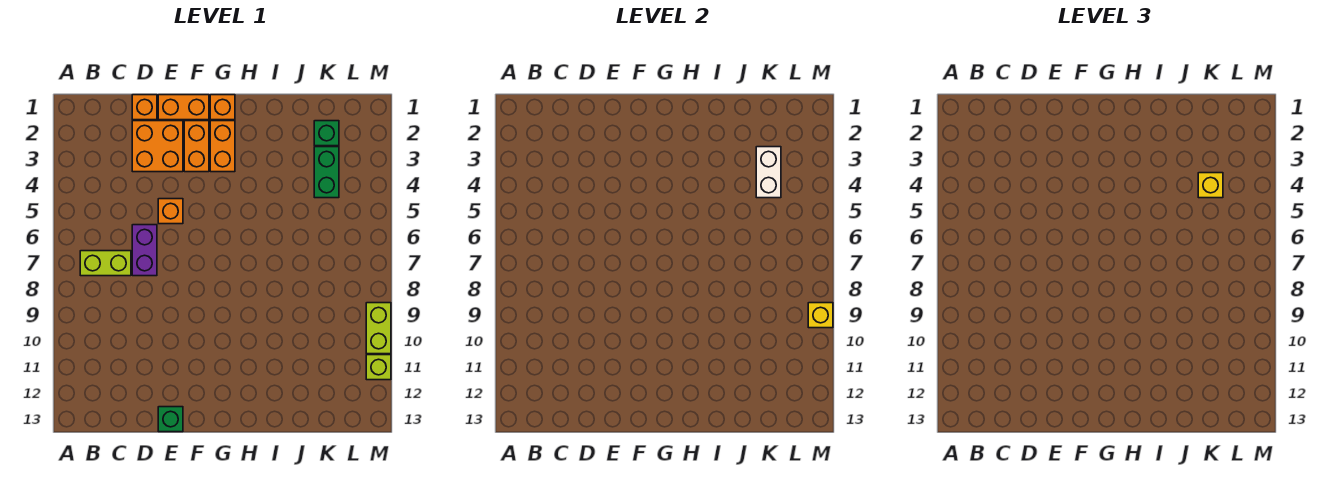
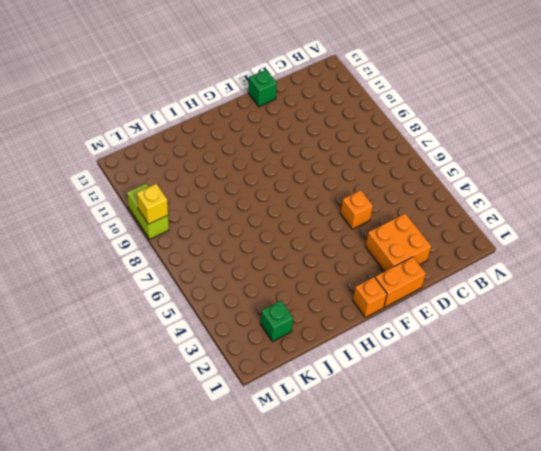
none -> lime brick B7:C7 level 1
none -> orange brick D1 level 1
none -> purple brick D6:D7 level 1

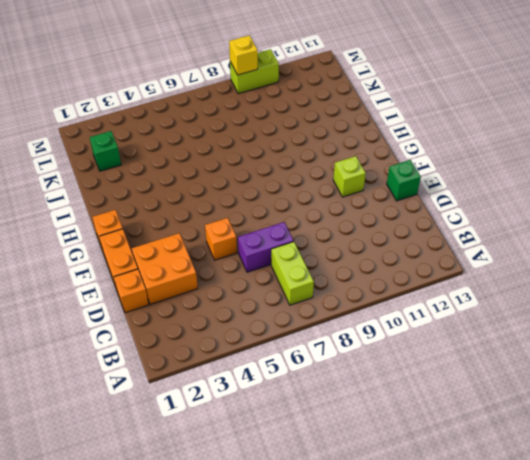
lime brick F11 level 1 -> lime brick M11 level 1
none -> orange brick F2:F3 level 1
none -> orange brick G2:G3 level 1
none -> green brick K3:K4 level 1

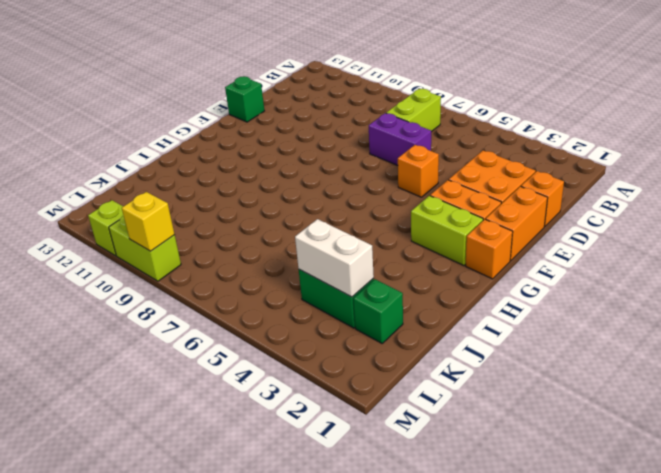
lime brick G2:G3 level 1 -> orange brick G2:G3 level 1
none -> yellow brick K4 level 3

